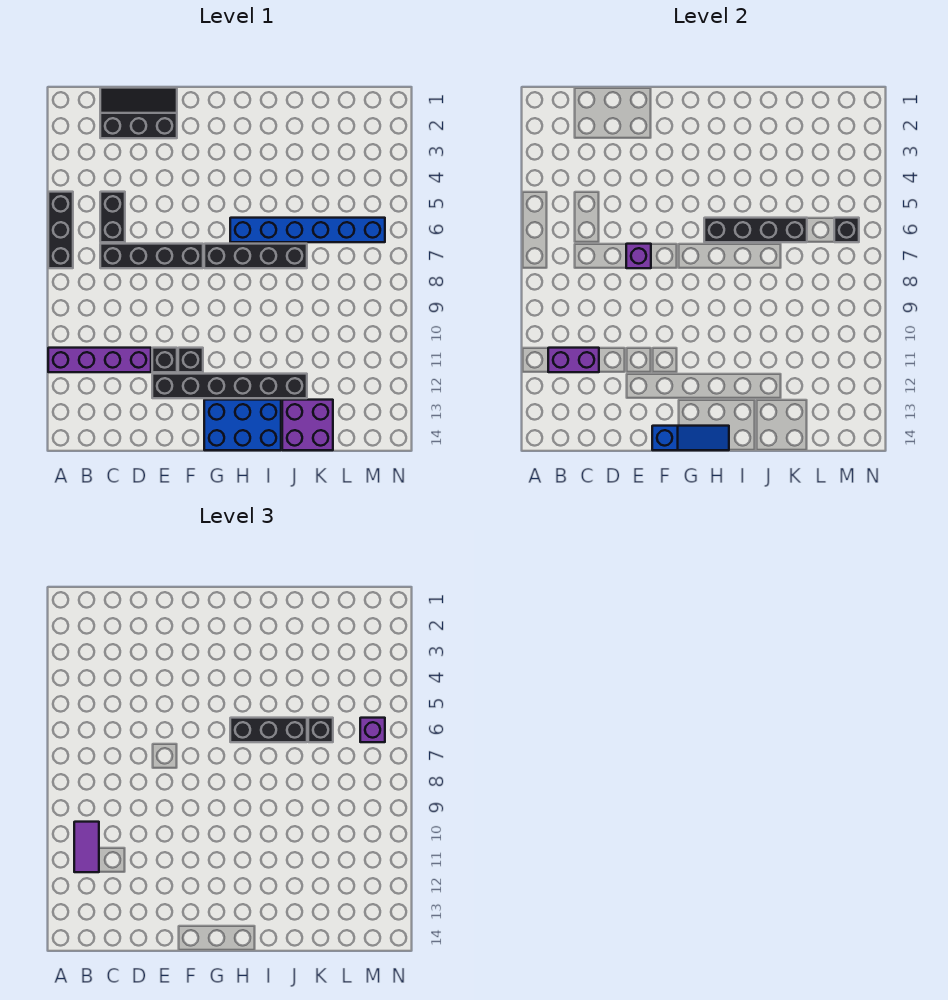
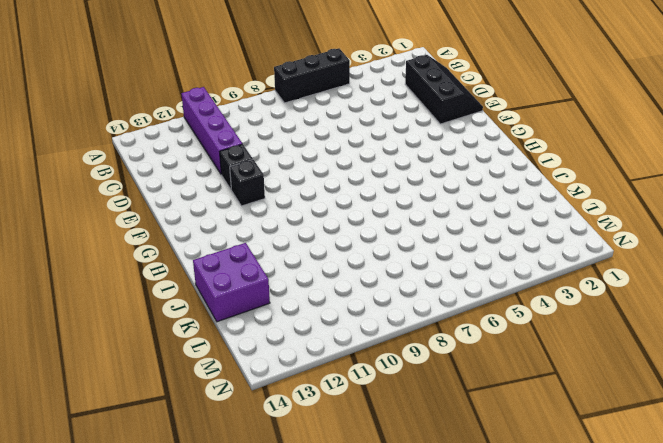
none -> black brick C5:C6 level 1
none -> black brick C7:F7 level 1
none -> black brick E12:J12 level 1

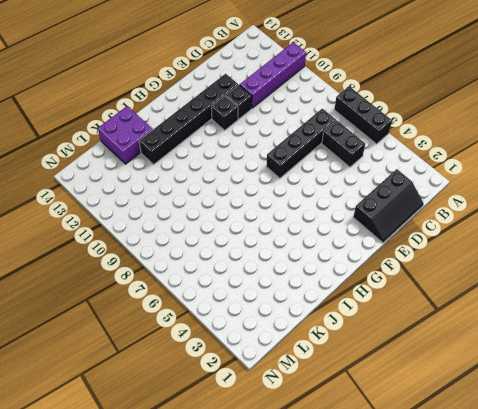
none -> black brick G7:J7 level 1
none -> blue brick G13:I14 level 1
none -> blue brick H6:M6 level 1

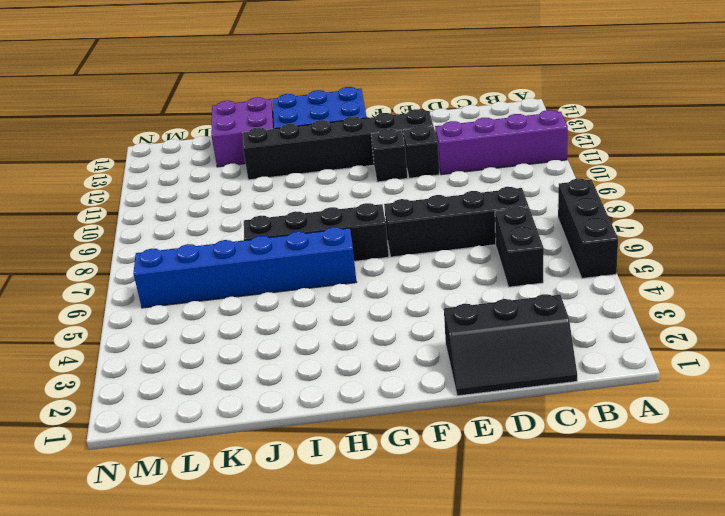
none -> purple brick B11:C11 level 2
none -> purple brick E7 level 2
none -> blue slope F14:H14 level 2 top F

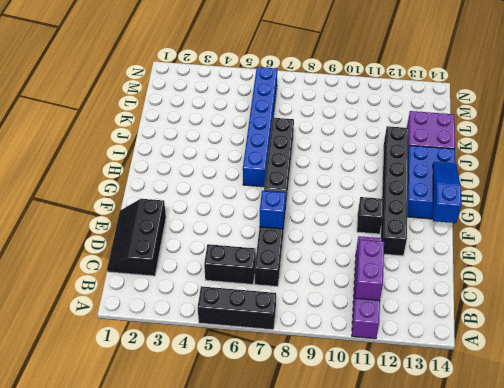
blue brick E7 level 2 -> purple brick E7 level 2
none -> black brick E11 level 1
none -> black brick H6:K6 level 2
none -> black brick M6 level 2

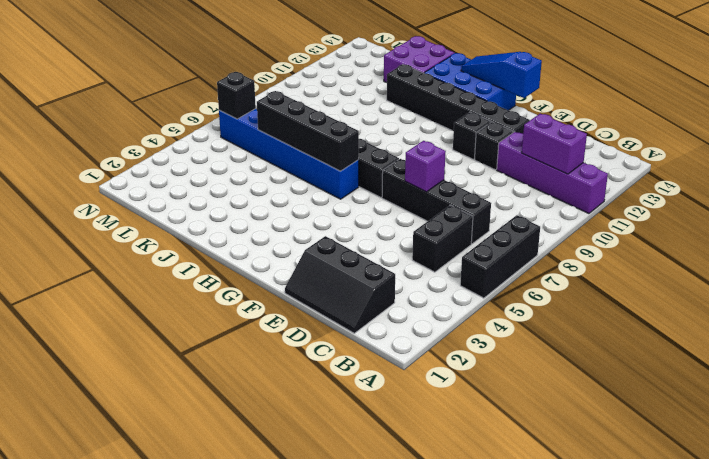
none -> purple tile B10:B11 level 3
none -> black brick H6:J6 level 3
none -> black brick K6 level 3

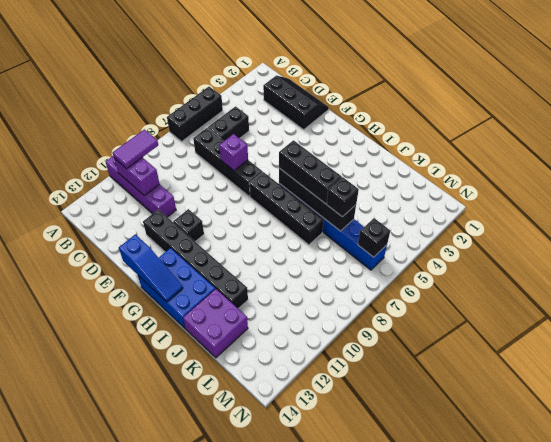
none -> black brick E11 level 1
none -> purple brick M6 level 3

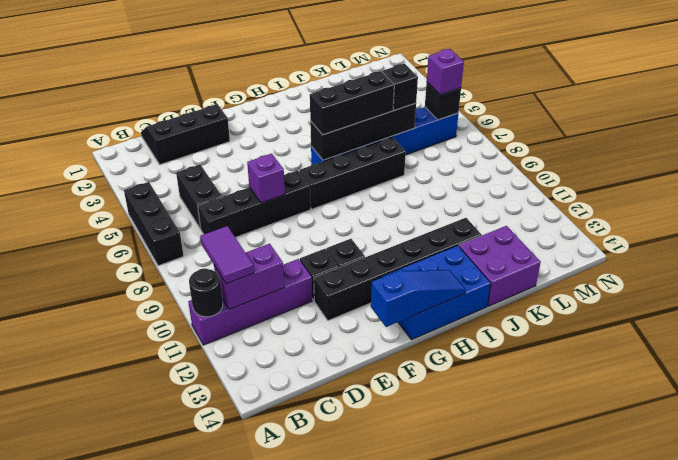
black round brick A11 level 2 -> none

